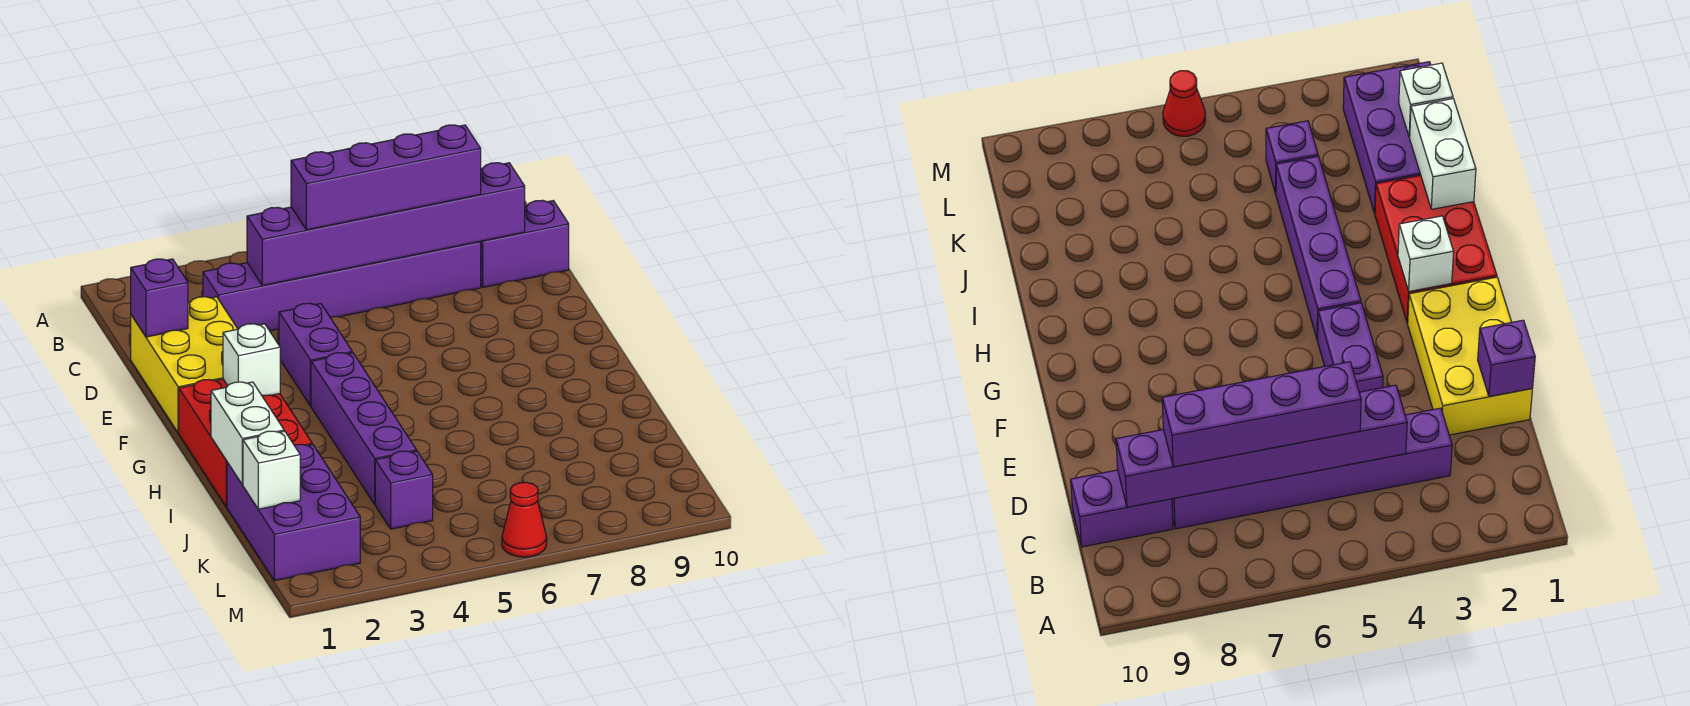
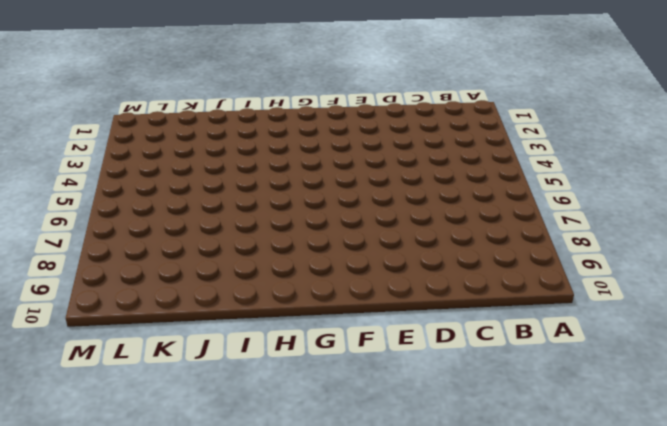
none -> purple brick C3:C8 level 1
none -> purple brick C9:C10 level 1
none -> yellow brick D1:F2 level 1

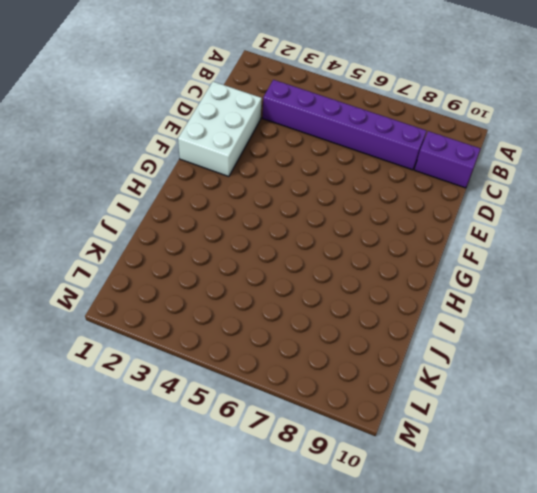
white brick D1:F2 level 1 -> yellow brick D1:F2 level 1
none -> purple brick E4:F4 level 1
none -> red brick G1:I2 level 1
none -> purple brick G4:J4 level 1

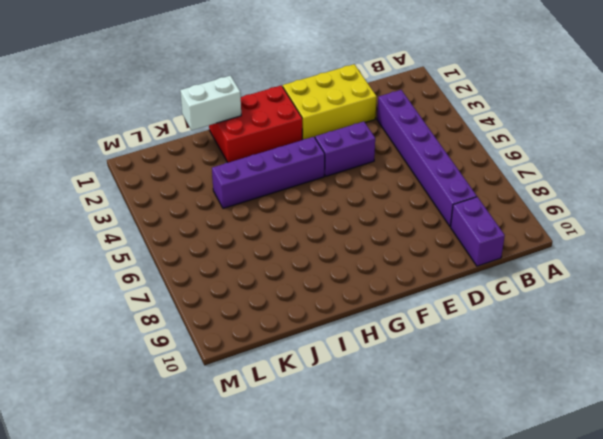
none -> purple brick J1:L2 level 1
none -> purple brick K4 level 1
none -> red cone M6 level 1

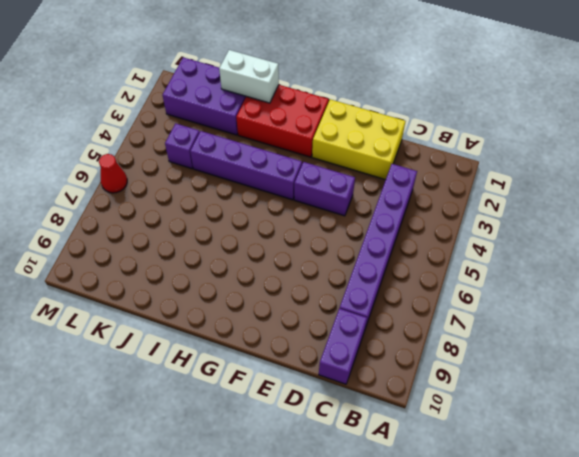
none -> purple brick C4:C9 level 2
none -> purple brick D1 level 2
none -> white brick G2 level 2

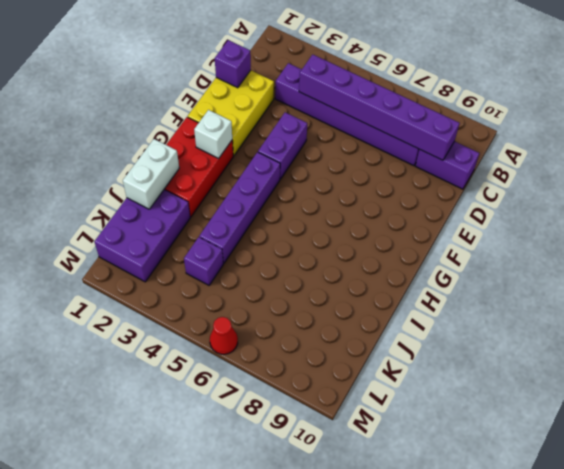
none -> white brick K1 level 2
none -> purple brick C5:C8 level 3

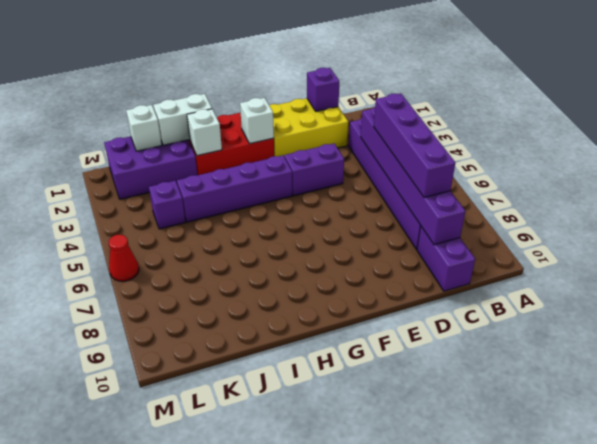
white brick I2 level 2 -> none

